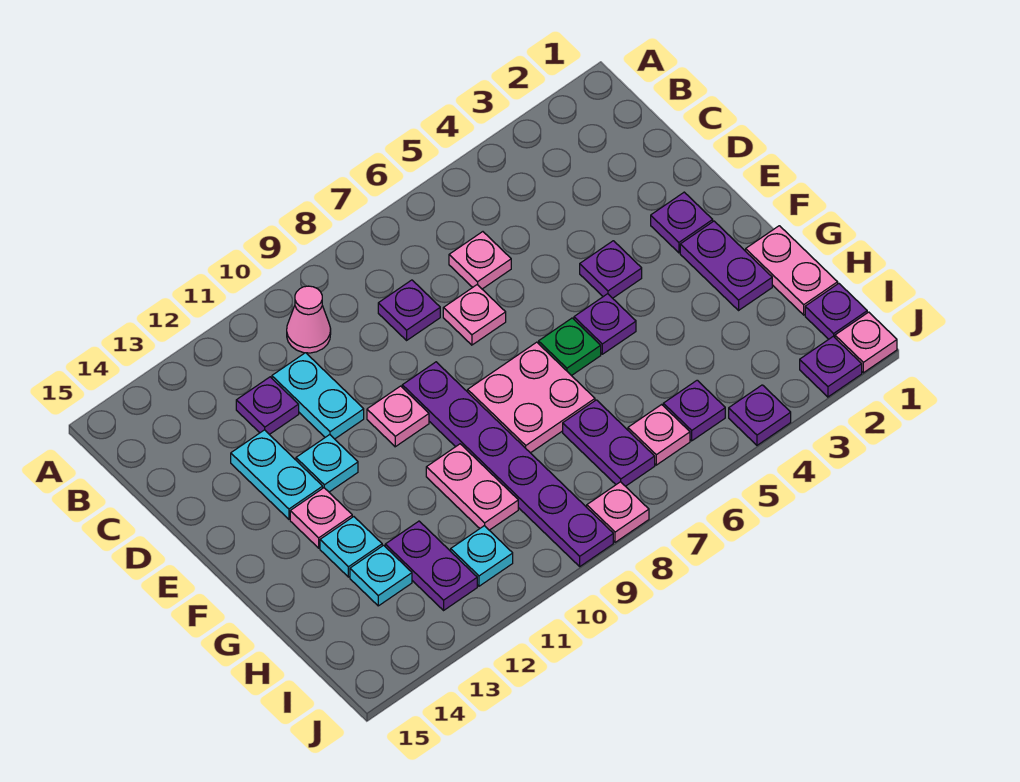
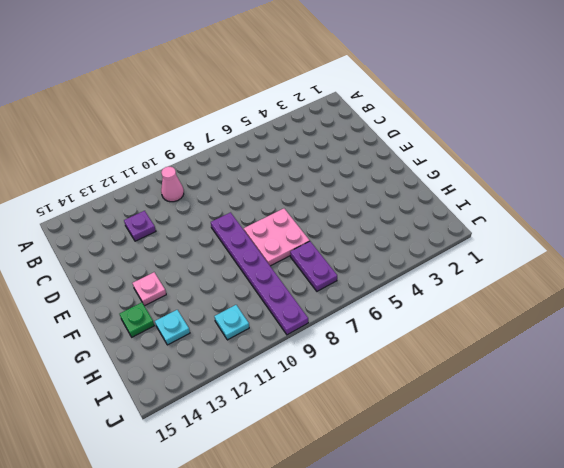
green plate G14 level 1 -> green plate F6 level 1
none -> pink plate C6 level 1
none -> purple plate C8 level 1
none -> cyan plate C11:D11 level 1
none -> pink plate D7 level 1

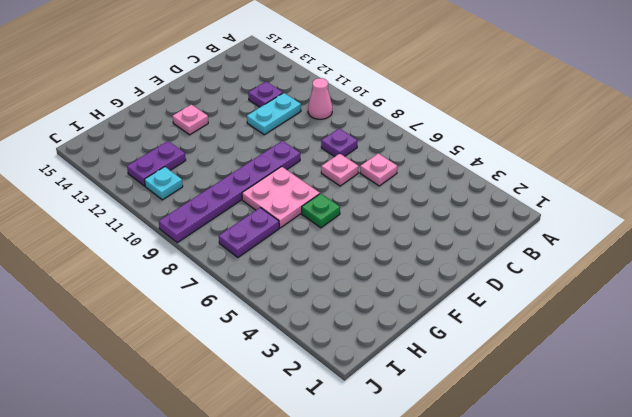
none -> cyan plate D13:E13 level 1
none -> purple plate E2 level 1
none -> purple plate E4 level 1
none -> pink plate E10 level 1

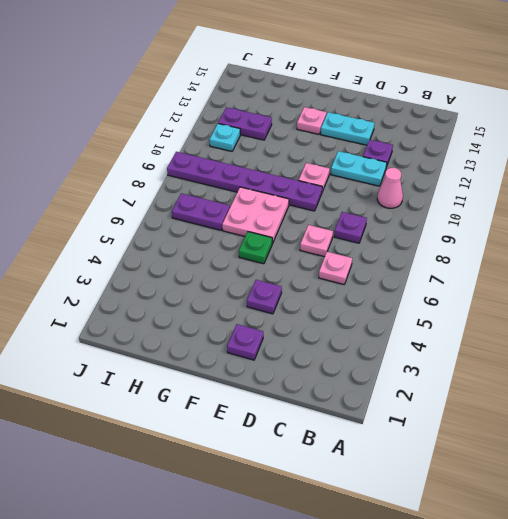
none -> cyan plate E12 level 1
none -> purple plate F2:G2 level 1
none -> purple plate F5 level 1
none -> pink plate G1:H1 level 1

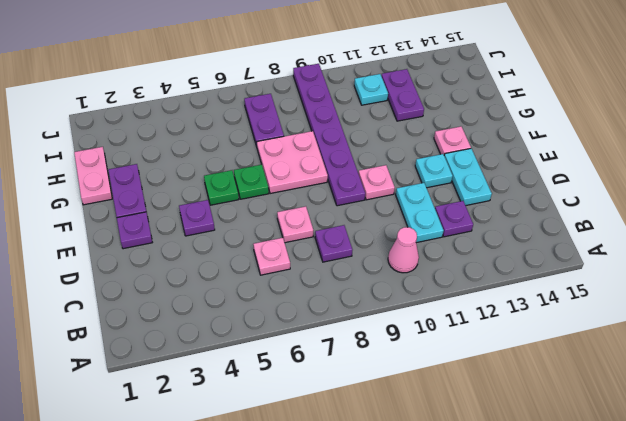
green plate F5 level 1 -> purple plate F5 level 1
none -> pink plate G10:H10 level 1
none -> cyan plate G13 level 1
none -> cyan plate H13 level 1
none -> purple plate I1 level 1

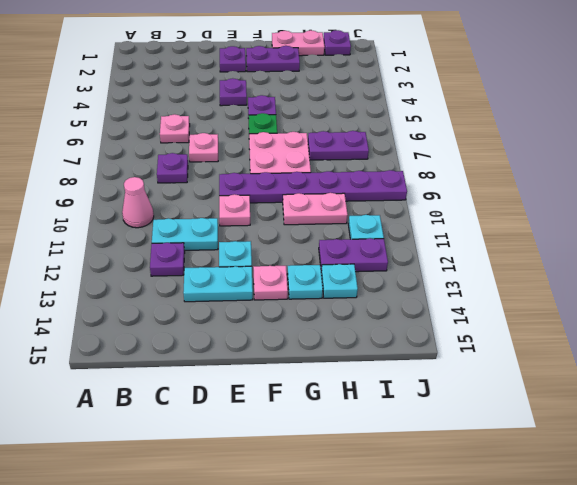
none -> purple plate I5 level 1
none -> pink plate I6 level 1
none -> pink plate J1 level 1
none -> purple plate J2 level 1

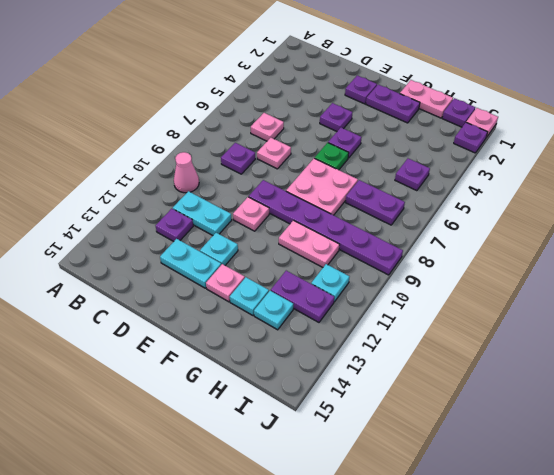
none -> pink plate I6 level 1
none -> purple plate J4 level 1
none -> pink plate J8 level 1

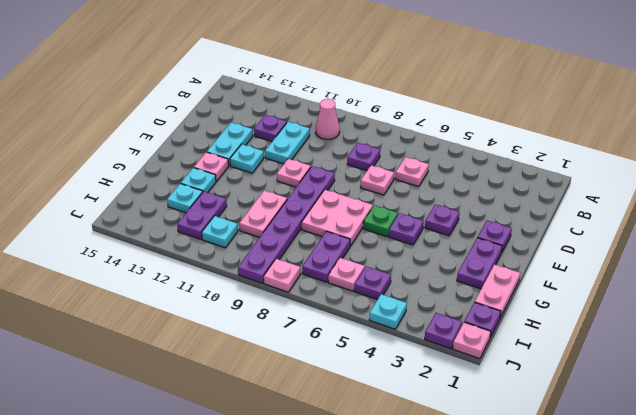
cyan plate J4 level 1 -> purple plate J4 level 1

